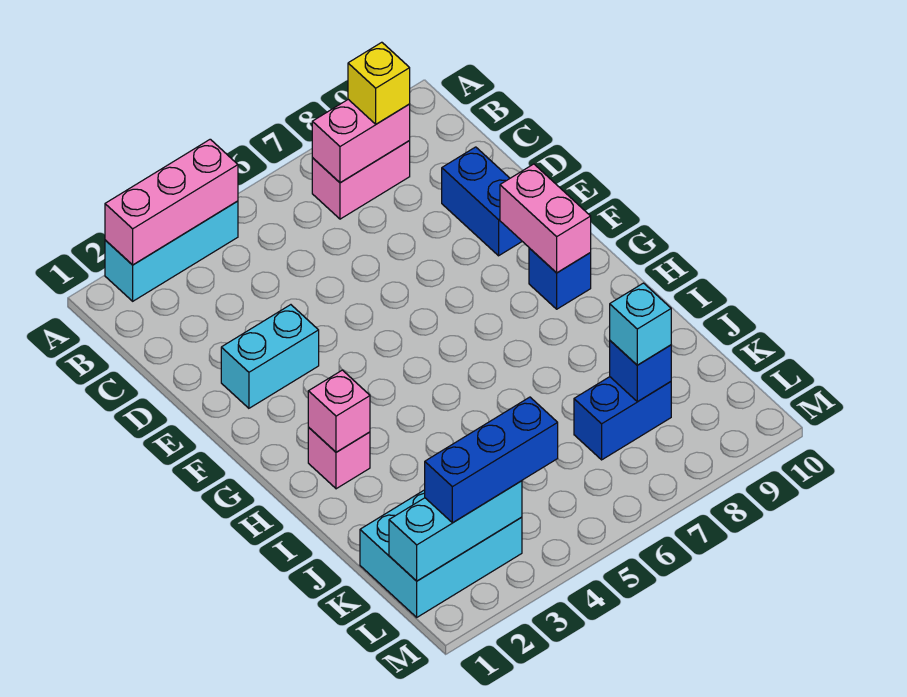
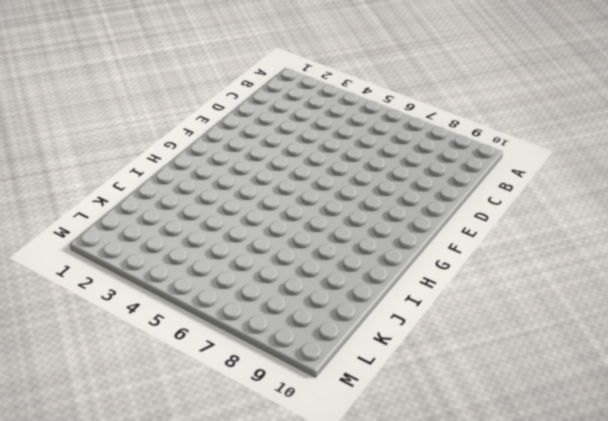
none -> cyan brick A2:A4 level 1
none -> pink brick B7:B8 level 1
none -> blue brick D9:E9 level 1

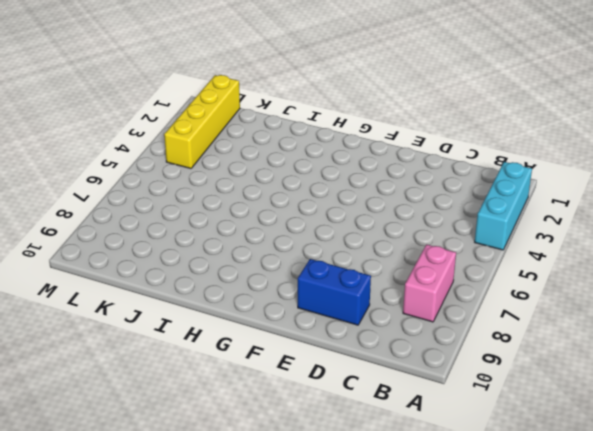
yellow brick L1:L4 level 1 -> cyan brick K1:L3 level 1
none -> cyan brick E2:E3 level 1
none -> blue brick G9 level 1
none -> pink brick H2 level 1

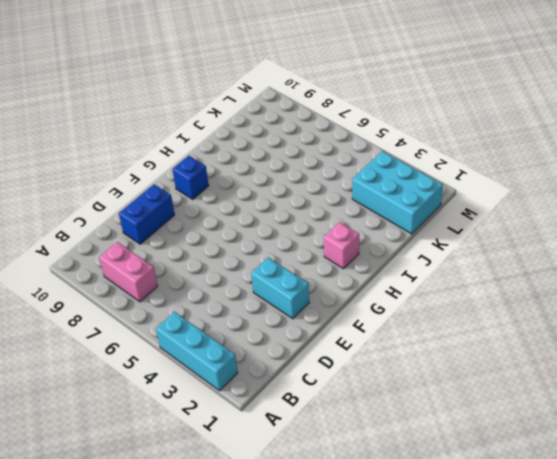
none -> blue brick K7:K8 level 1
none -> pink brick A2:A4 level 2
none -> pink brick B7:B8 level 2

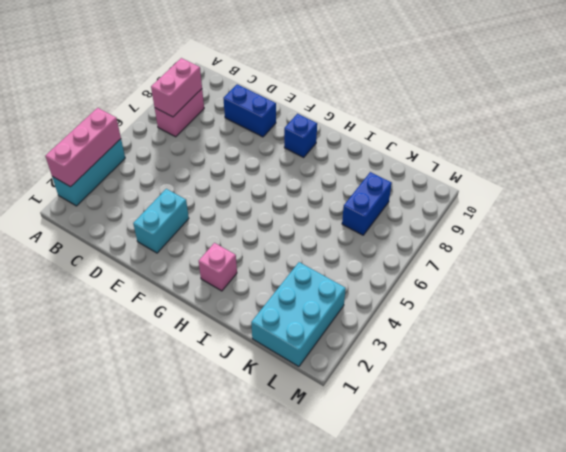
none -> pink brick F9:G9 level 2
none -> pink brick H2 level 2
none -> blue brick K8 level 2

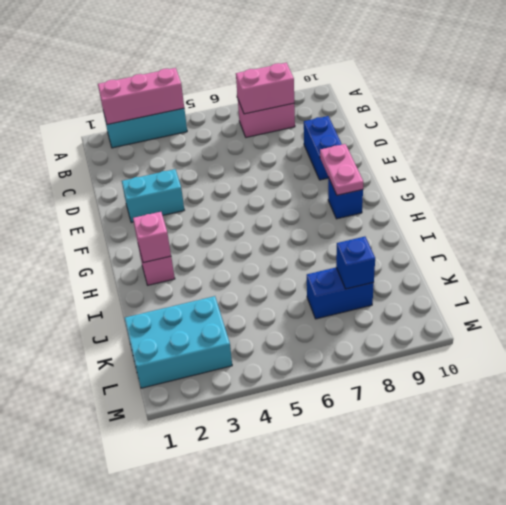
pink plate F9:G9 level 2 -> pink brick F9:G9 level 2
none -> cyan brick L1:L3 level 2
none -> yellow brick B8 level 3
none -> cyan brick K8 level 3

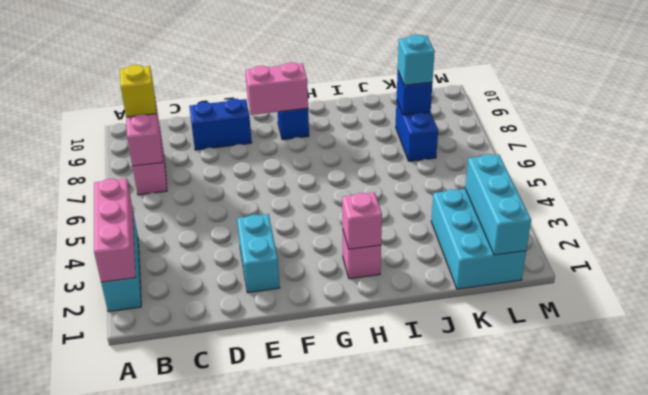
none -> blue brick L2:L4 level 3

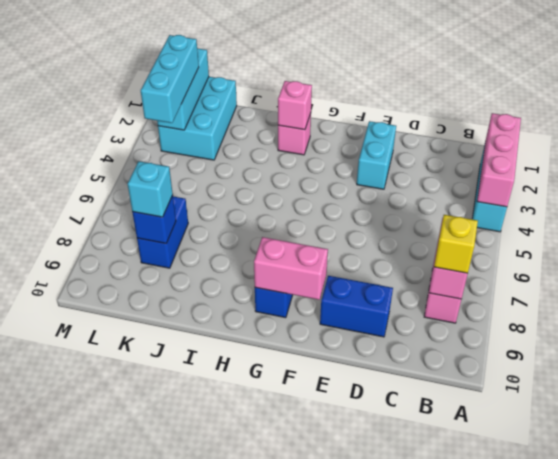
cyan brick L2:L4 level 3 -> blue brick L2:L4 level 3

